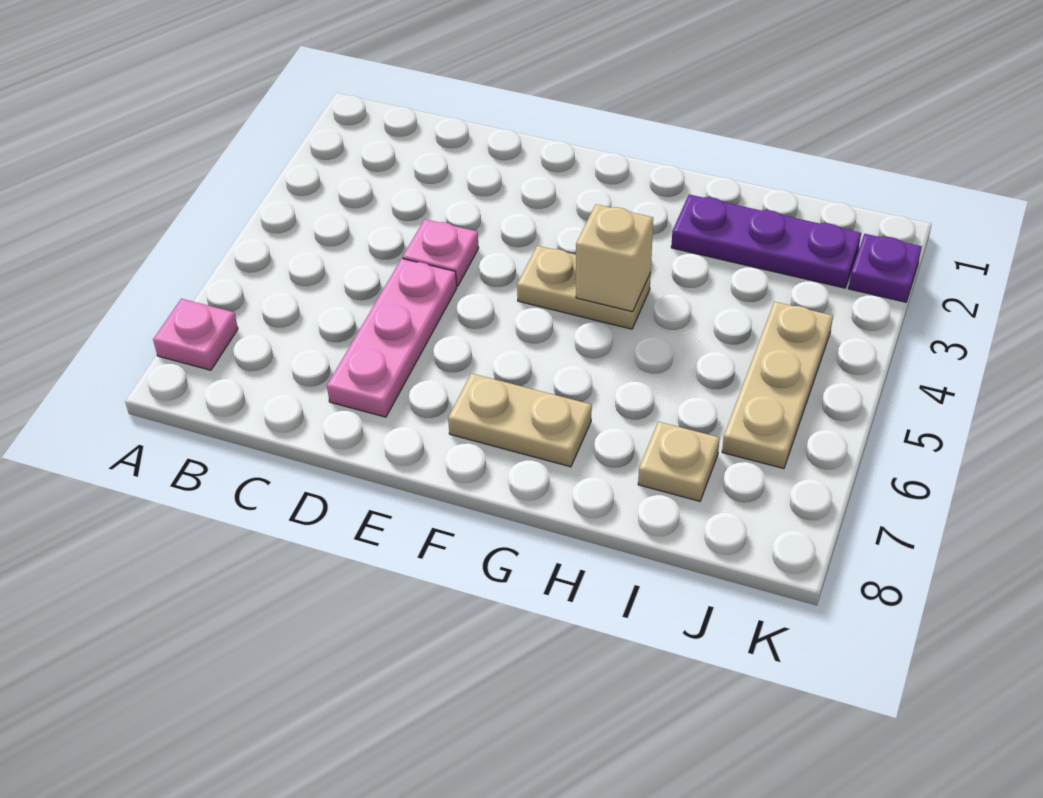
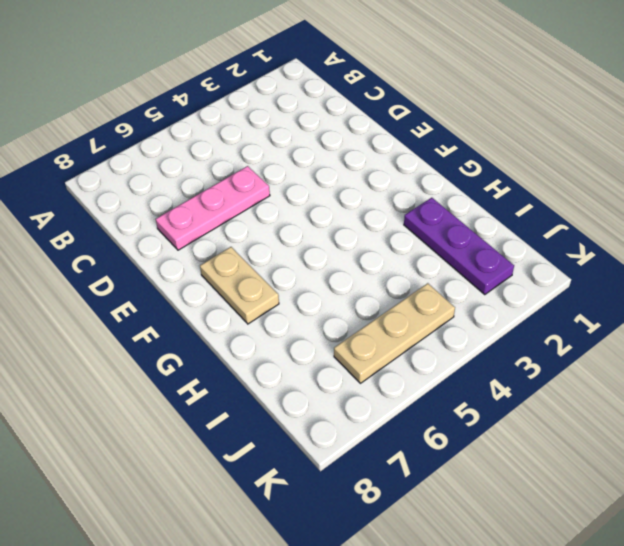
none -> pink plate A7 level 1
none -> pink plate D4 level 1

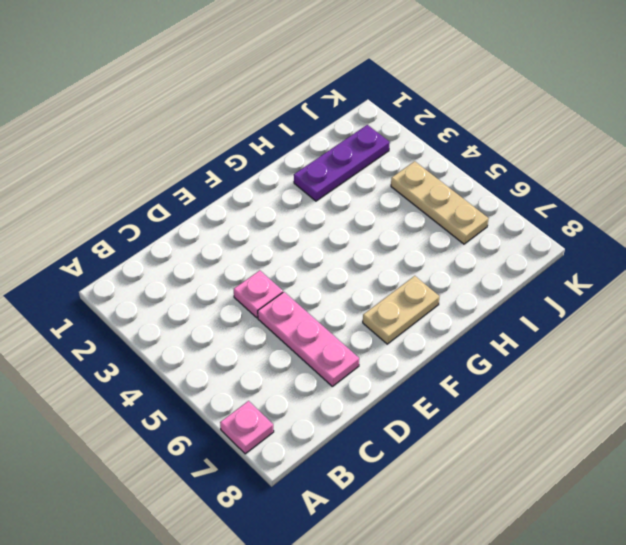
none -> tan plate F4:G4 level 1
none -> tan plate I7 level 1

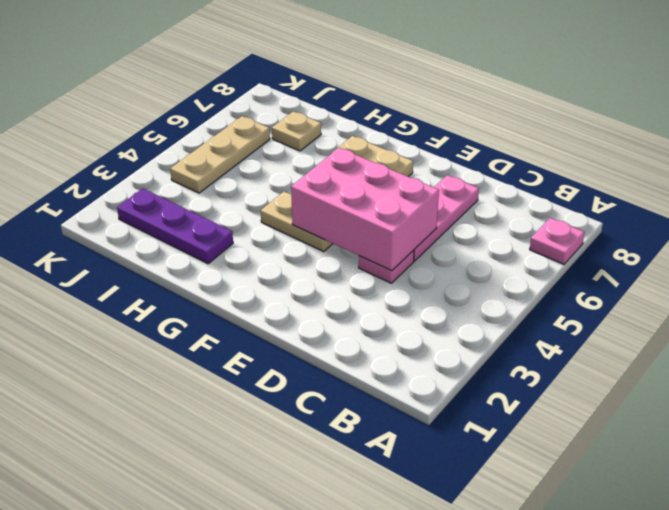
pink brick D4:F5 level 2 -> none
none -> purple plate K2 level 1
none -> tan brick G4 level 2

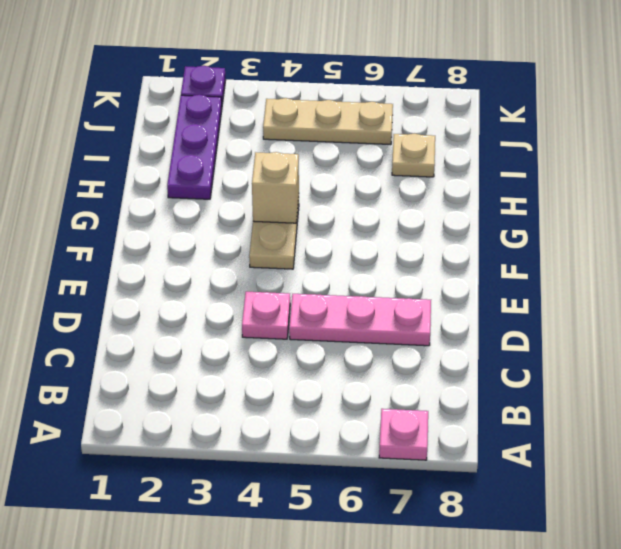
none -> tan plate F7:G7 level 1

